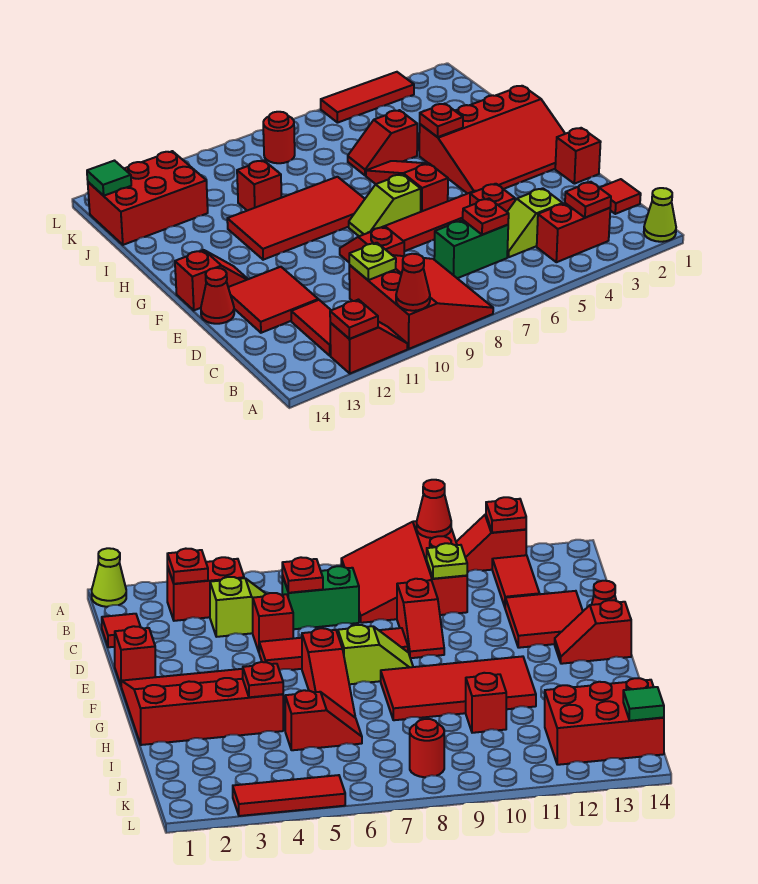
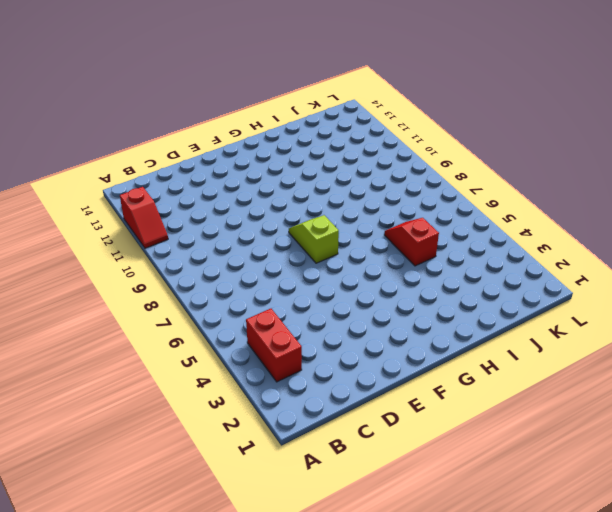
none -> lime cone A1 level 1
none -> red slope A8:C10 level 1 top 10
none -> red tile B12:C12 level 1
none -> red tile C1 level 1

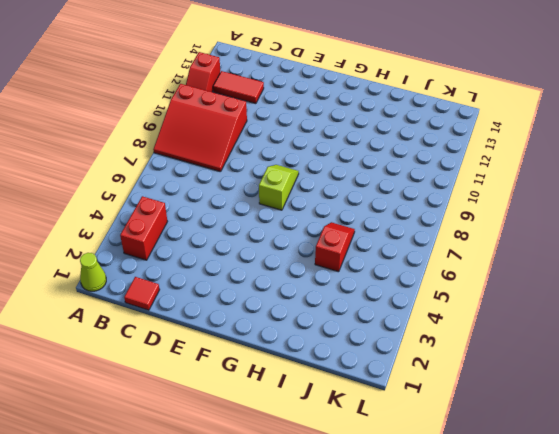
none -> lime slope C4:C5 level 1 top 4
none -> green brick C6:C7 level 1
none -> red brick D5 level 1
none -> red slope D9:E9 level 1 top D

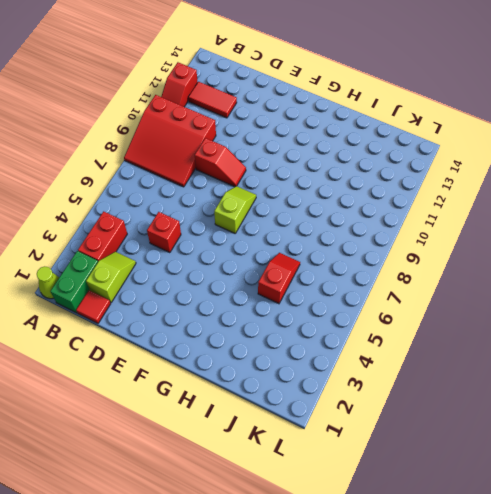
green brick B1:B2 level 1 -> green brick C6:C7 level 1
lime slope C2:C3 level 1 top 2 -> lime slope C4:C5 level 1 top 4
none -> red tile D12:E13 level 1
none -> red brick E1 level 1
none -> red tile E5:E8 level 1
none -> red cone E14 level 1

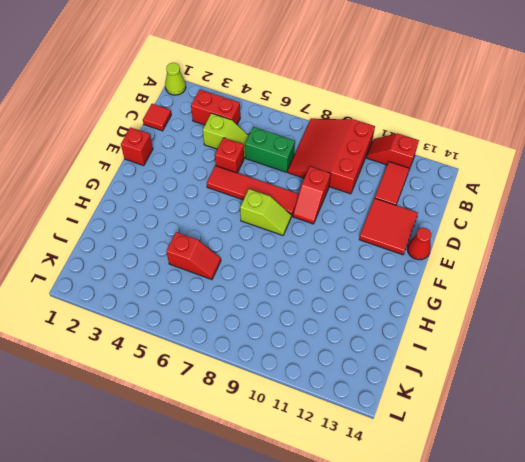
none -> red slope F1:H4 level 1 top H
none -> red slope F6:H6 level 1 top F
none -> red slope F13:F14 level 1 top 14
none -> red tile G8:H11 level 1

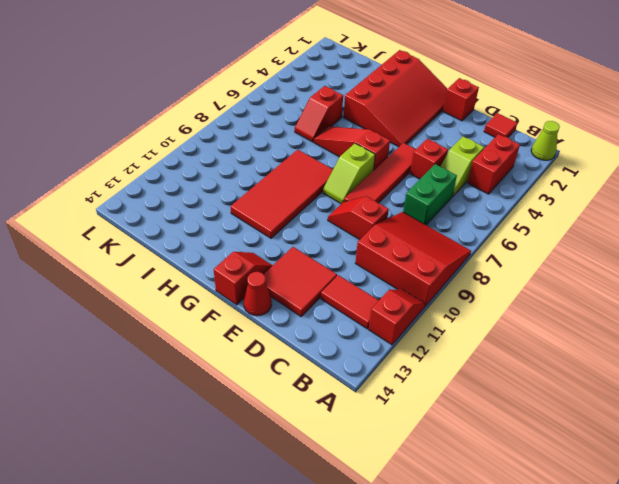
none -> red brick I10 level 1
none -> red brick J12:K14 level 1
none -> red round brick K8 level 1
none -> red tile L3:L5 level 1

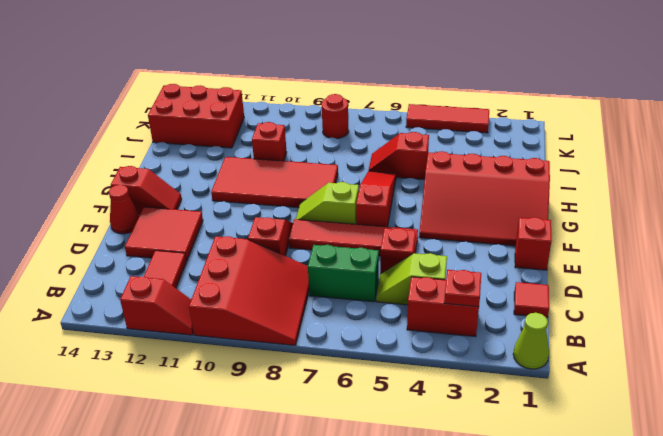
none -> red cone A10 level 2
none -> red plate A12 level 2
none -> red plate C6 level 2
none -> lime plate C10 level 2

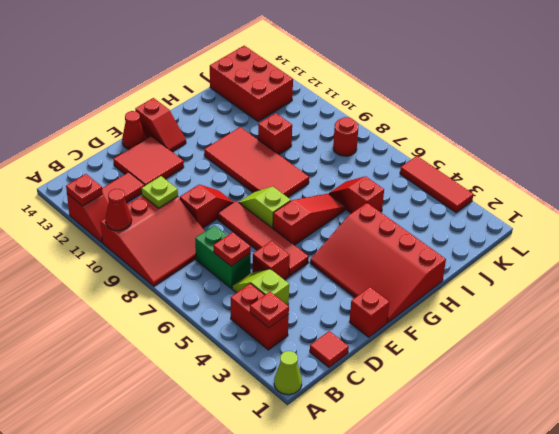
none -> red plate H4 level 2
none -> green tile K14 level 2

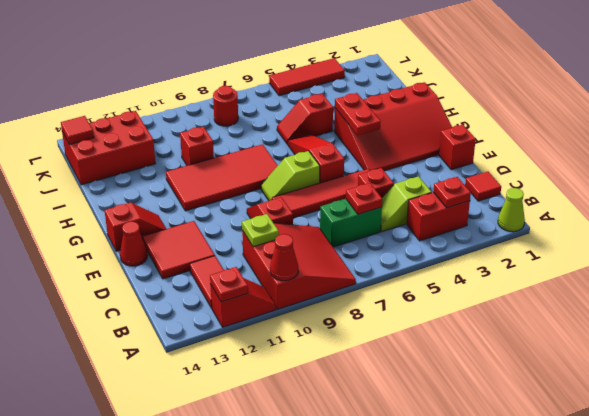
red plate G4:H4 level 2 -> red plate H4 level 2
red tile K14 level 2 -> green tile K14 level 2

